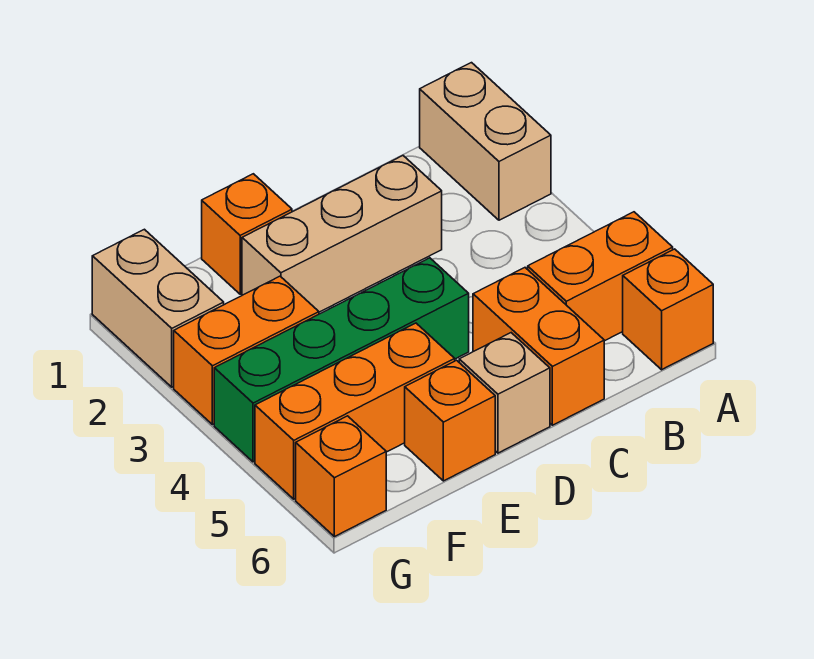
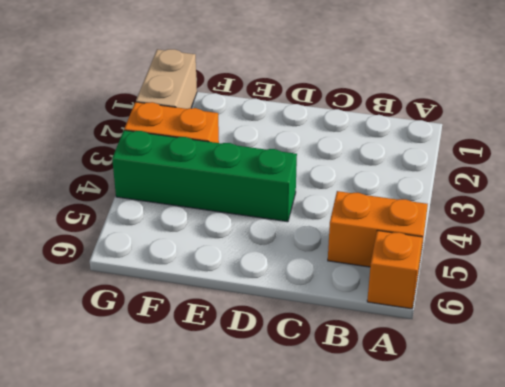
none -> tan brick A1:A2 level 1
none -> tan brick C2:E2 level 1
none -> orange brick C5:C6 level 1

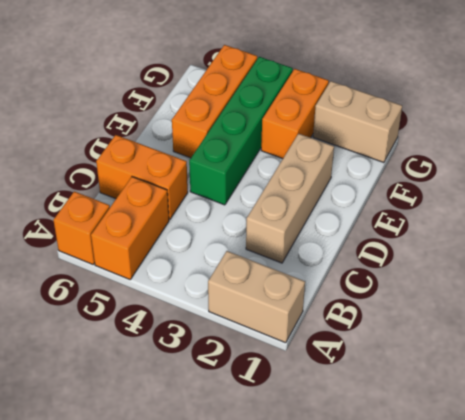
none -> tan brick D6 level 1
none -> orange brick E1 level 1
none -> orange brick E6 level 1

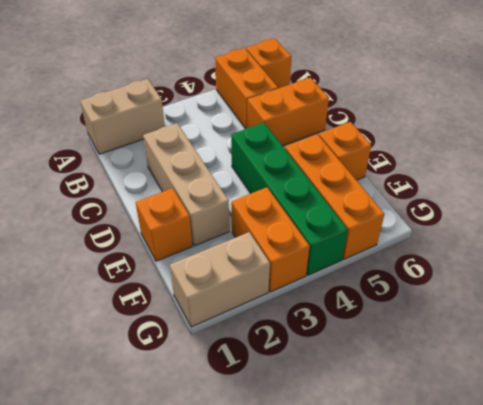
none -> tan brick D6 level 1
none -> orange brick G6 level 1

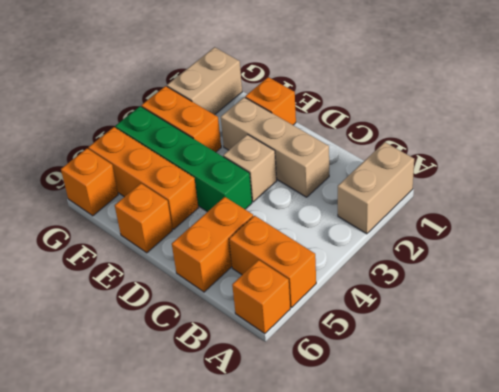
tan brick D3 level 1 -> tan brick D6 level 1

